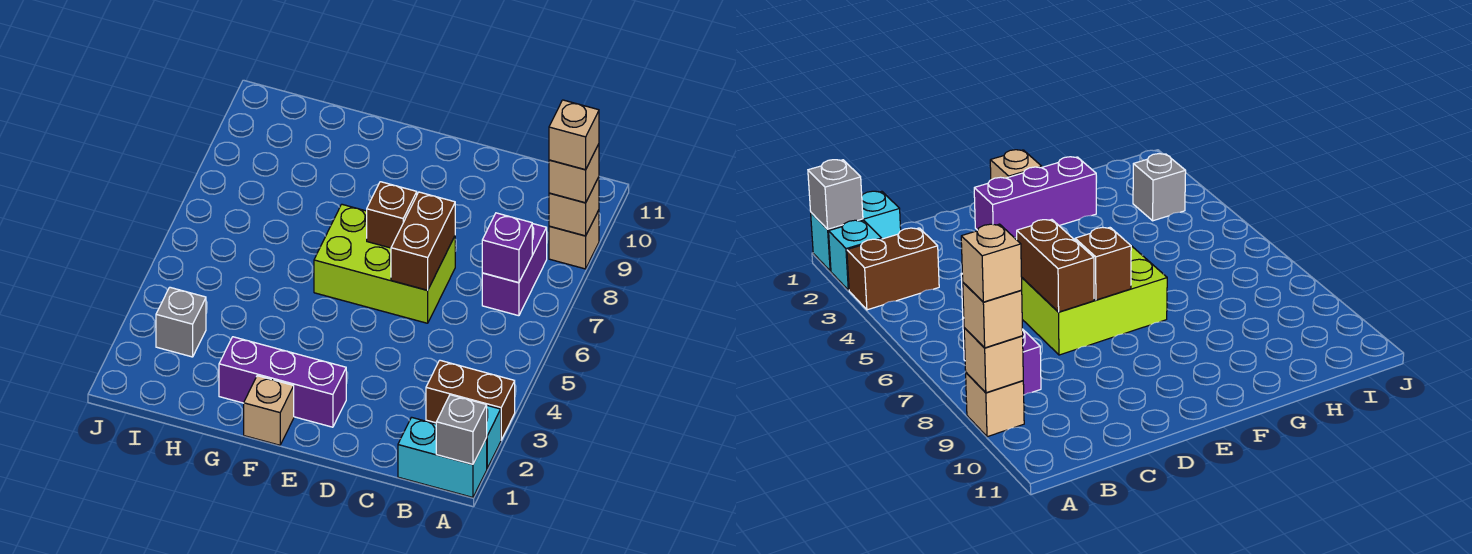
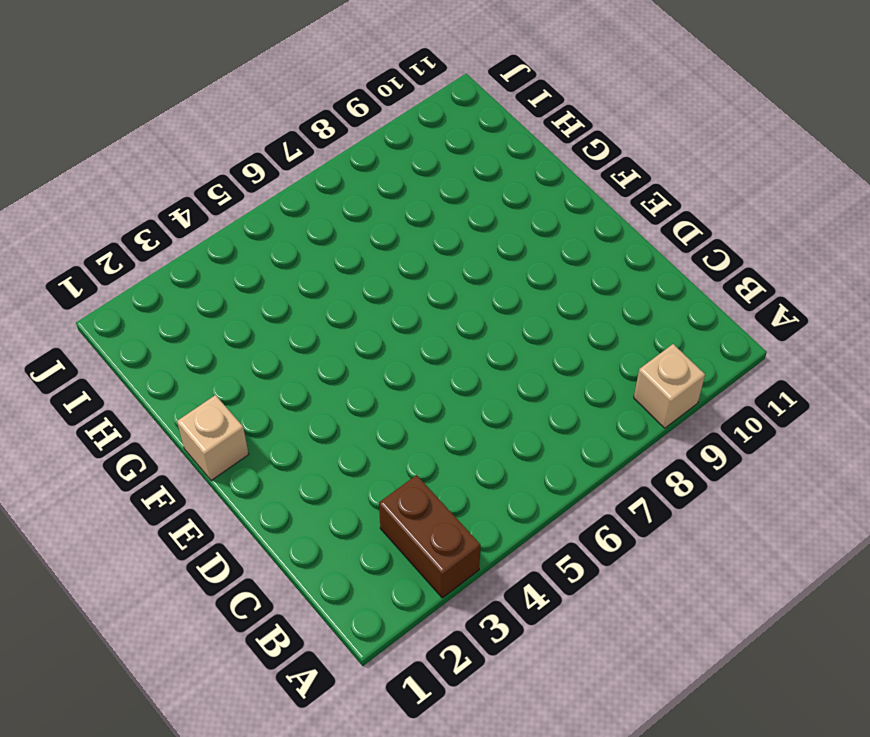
none -> cyan brick A1:B1 level 1
none -> cyan brick A2 level 1
none -> purple brick B7:B8 level 1

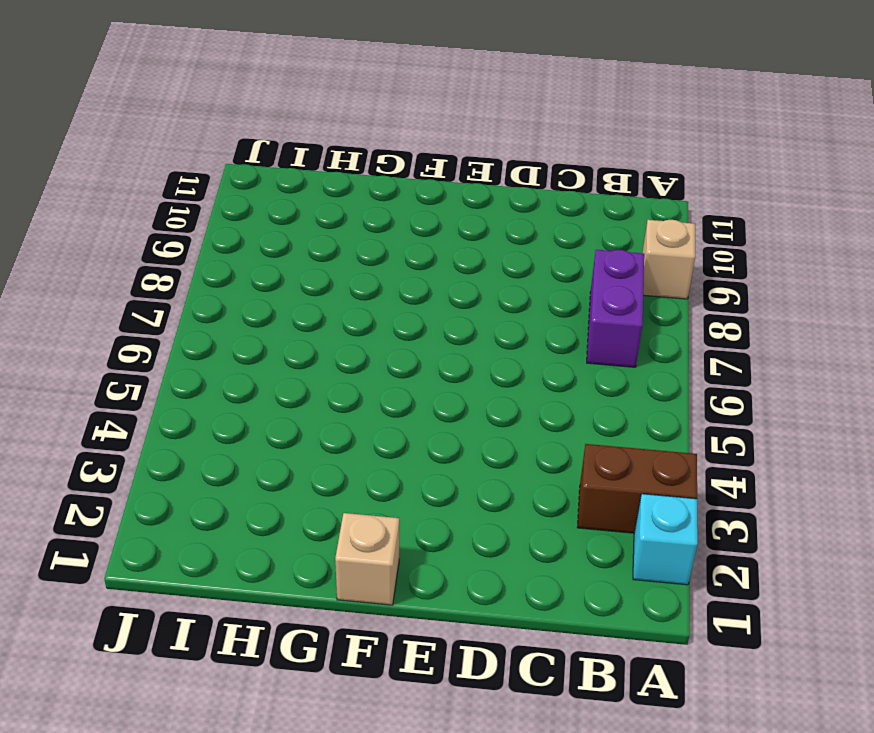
none -> cyan brick A1:B1 level 1
none -> lime brick D6:F7 level 1
none -> purple brick E2:G2 level 1

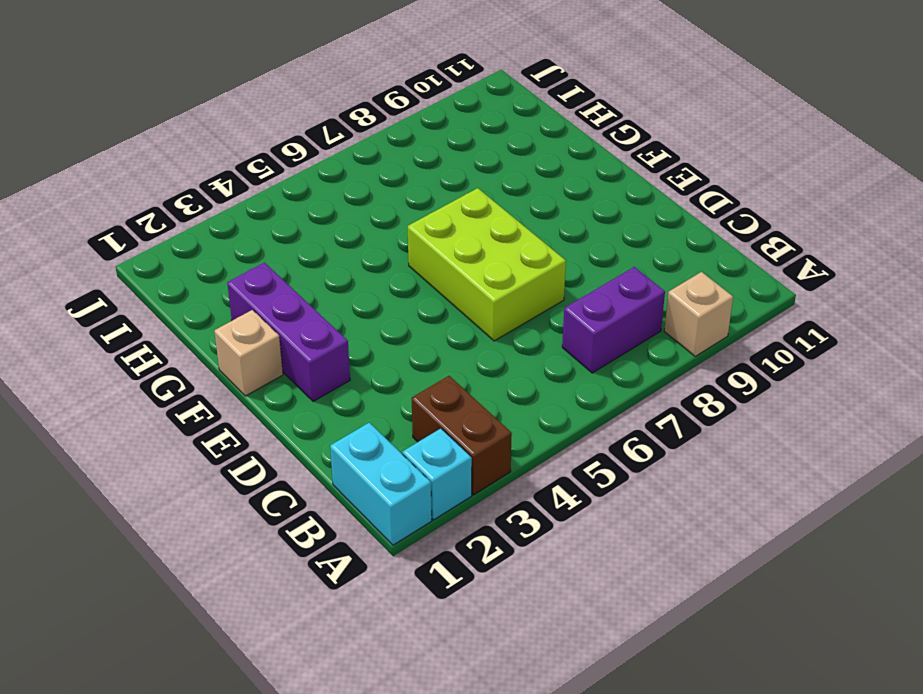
none -> grey brick I3 level 1
none -> grey brick A1 level 2
none -> tan brick A9 level 2

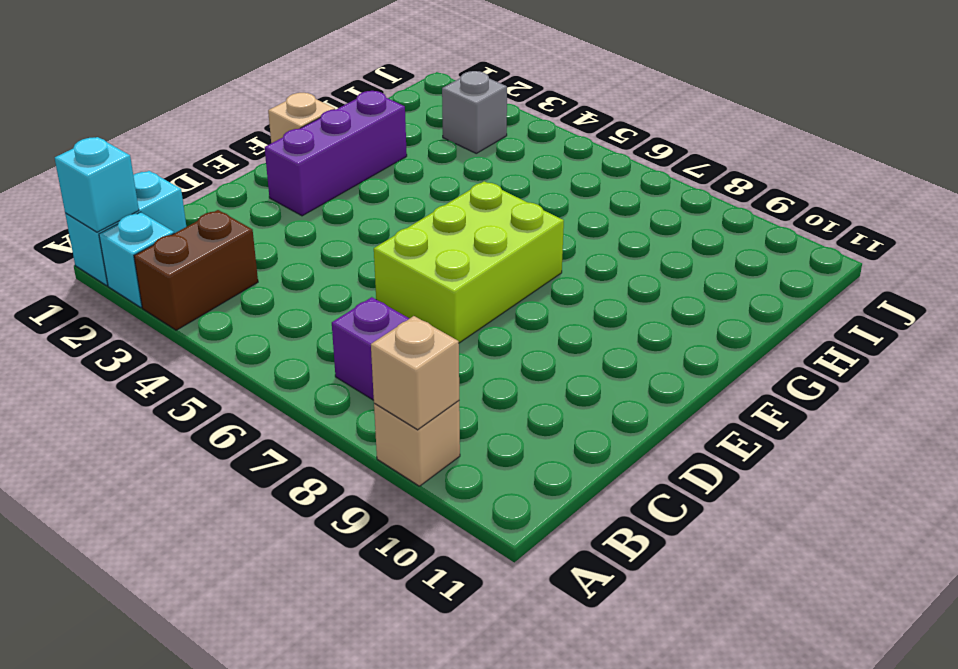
cyan brick A1 level 2 -> grey brick A1 level 2
none -> purple brick B7 level 2
none -> brown brick D6:D7 level 2
none -> brown brick E7 level 2

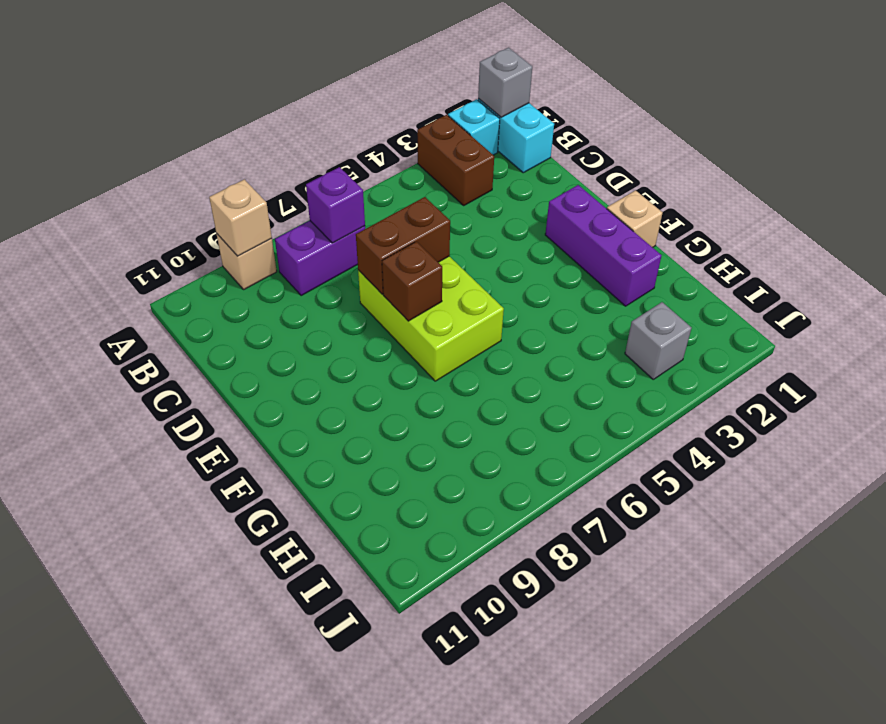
none -> tan brick A9 level 3
none -> tan brick A9 level 4

